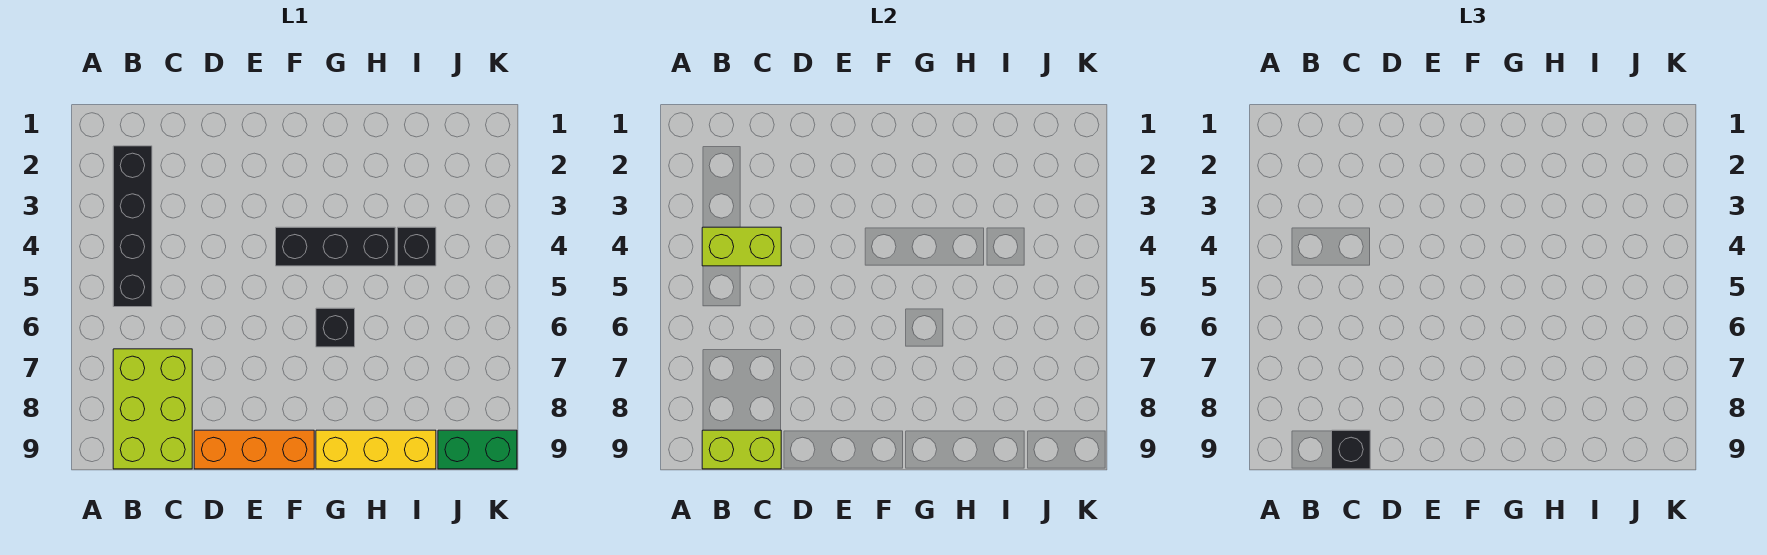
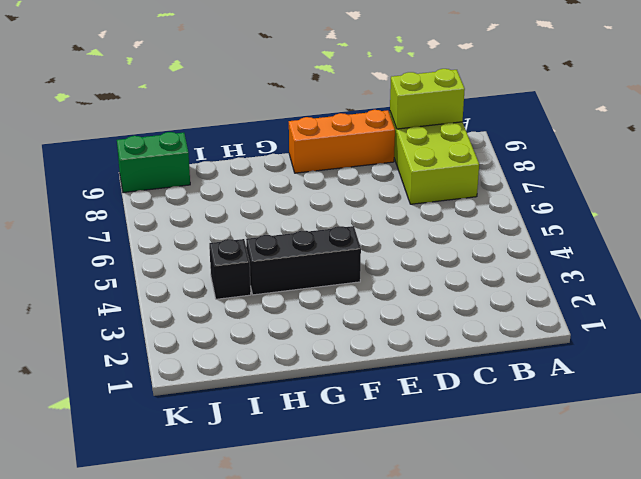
none -> black brick B2:B5 level 1
none -> black brick G6 level 1

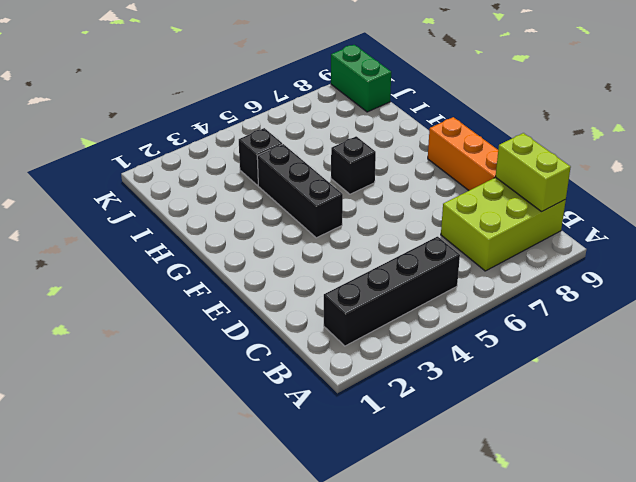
none -> yellow brick G9:I9 level 1
none -> lime brick B4:C4 level 2

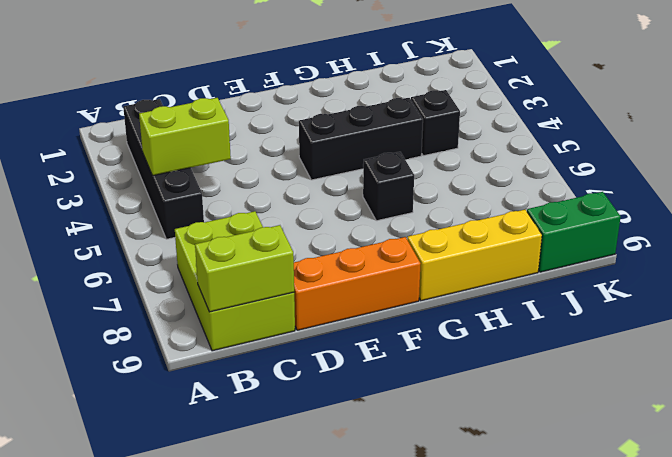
none -> black brick C9 level 3

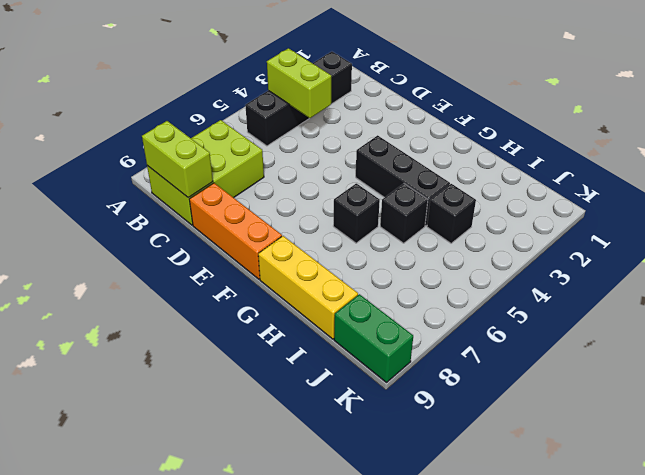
black brick H5 level 1 -> black brick C9 level 3

